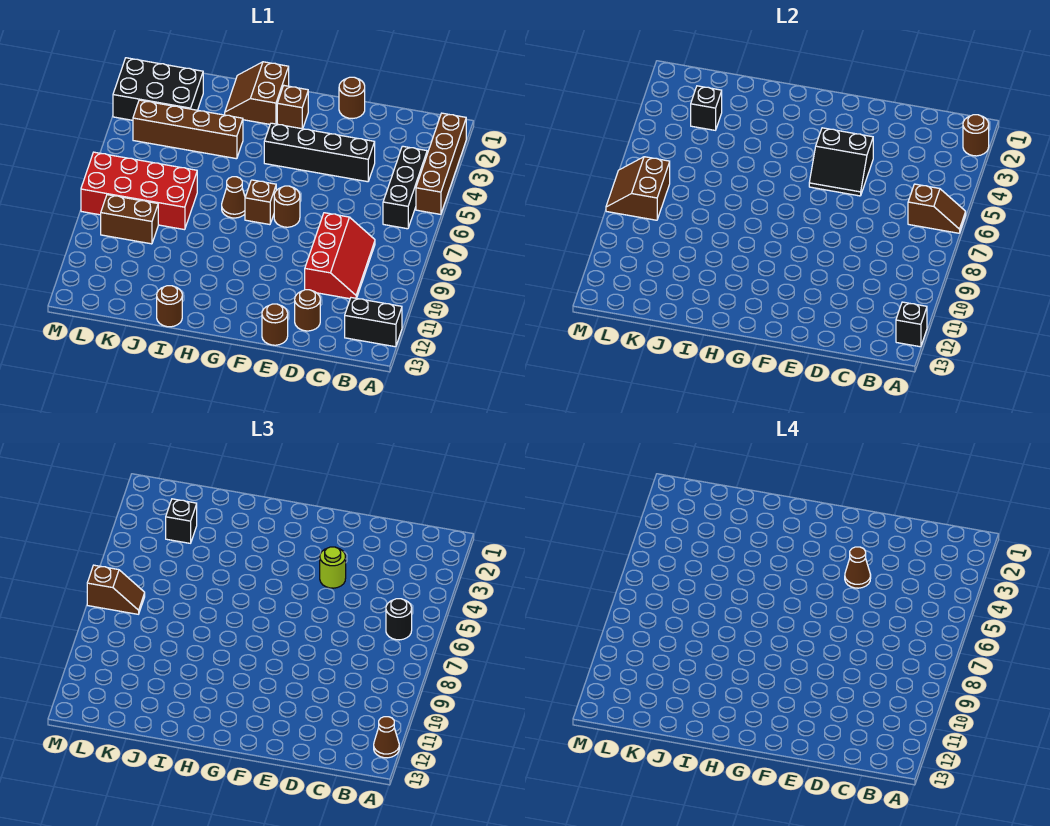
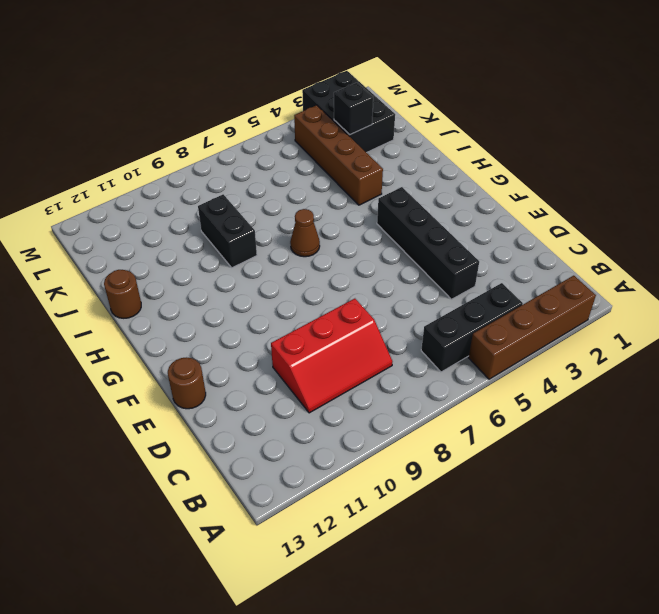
black brick I9:J9 level 1 -> black brick A12:B12 level 1
none -> brown round brick D12 level 1
none -> brown round brick E1 level 1
none -> brown round brick F7 level 1
none -> brown brick G2 level 1

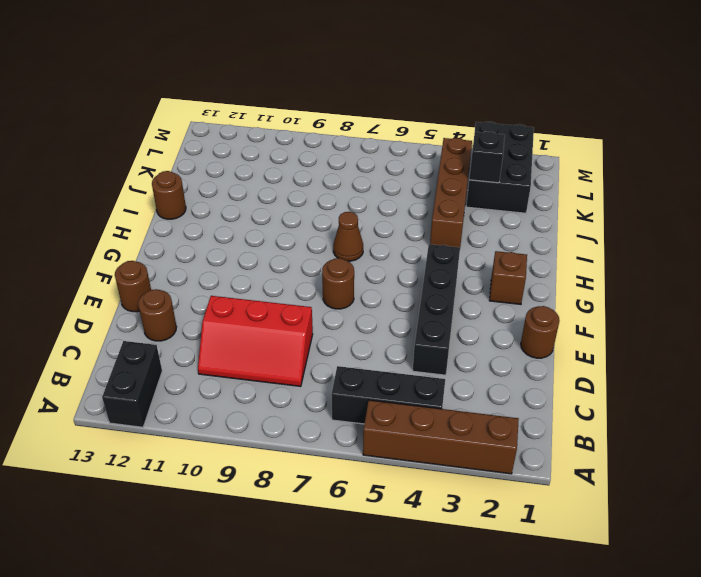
none -> brown brick G7 level 1
none -> brown slope H1:I2 level 1 top H
none -> red brick J7:M8 level 1
none -> brown brick K9:L9 level 1

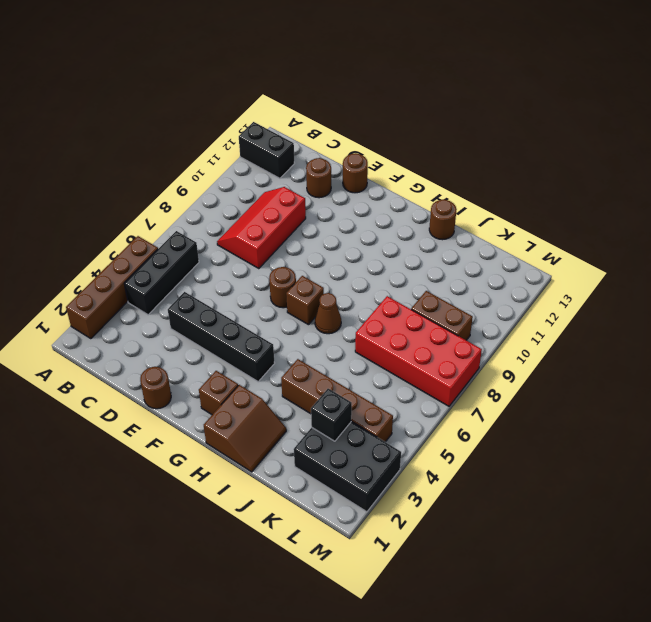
none -> brown round brick A2 level 2
none -> brown slope A6:B6 level 2 top B
none -> black brick A12 level 2
none -> black slope E4:F5 level 2 top 4

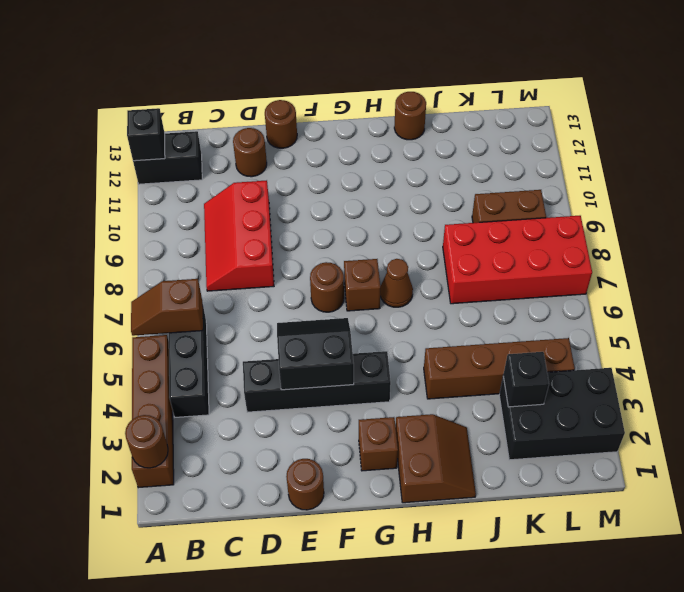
none -> brown slope L7:M8 level 2 top L
none -> brown cone A12 level 3
none -> black round brick B6 level 3
none -> lime round brick E4 level 3

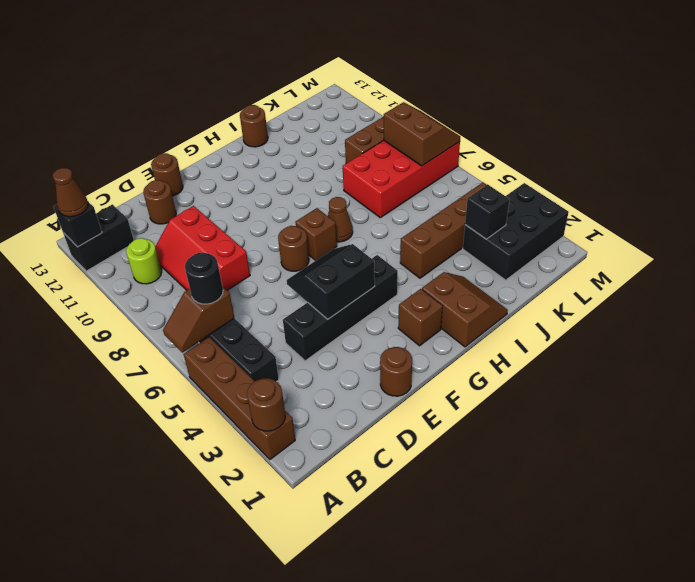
lime round brick B10 level 1 -> lime round brick E4 level 3
none -> black brick K3 level 3
none -> brown slope L7:M7 level 3 top M
none -> brown cone E4 level 4

